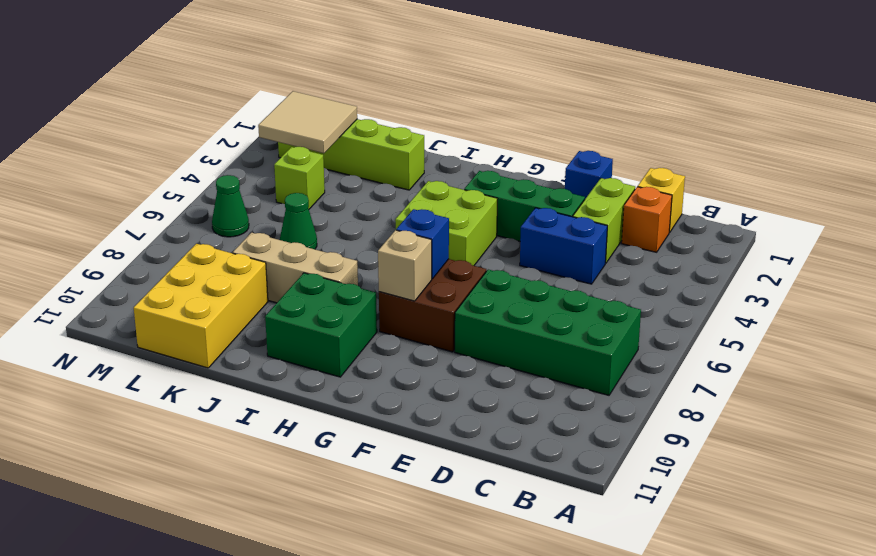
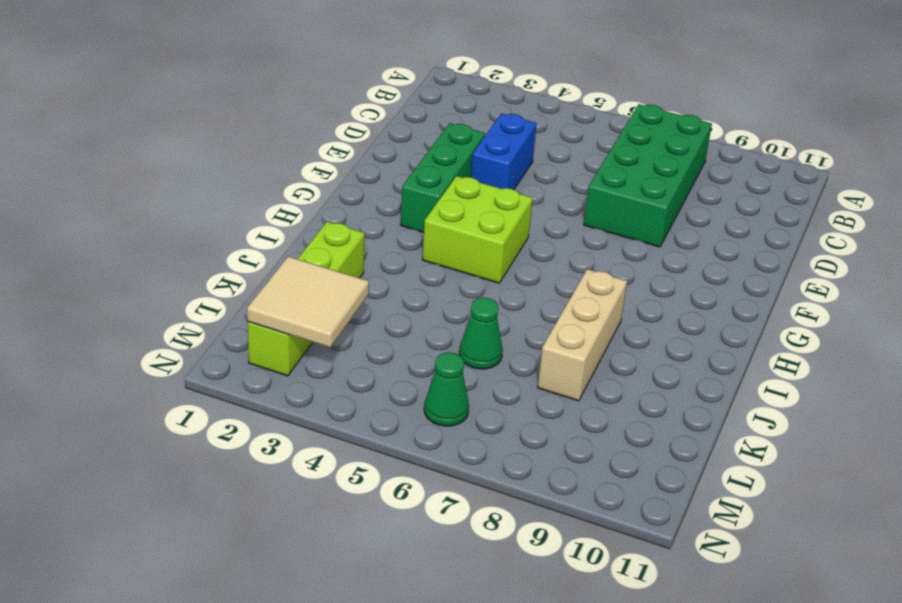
none -> yellow brick C1 level 1
none -> orange brick C2 level 1
none -> lime brick D2:D3 level 1

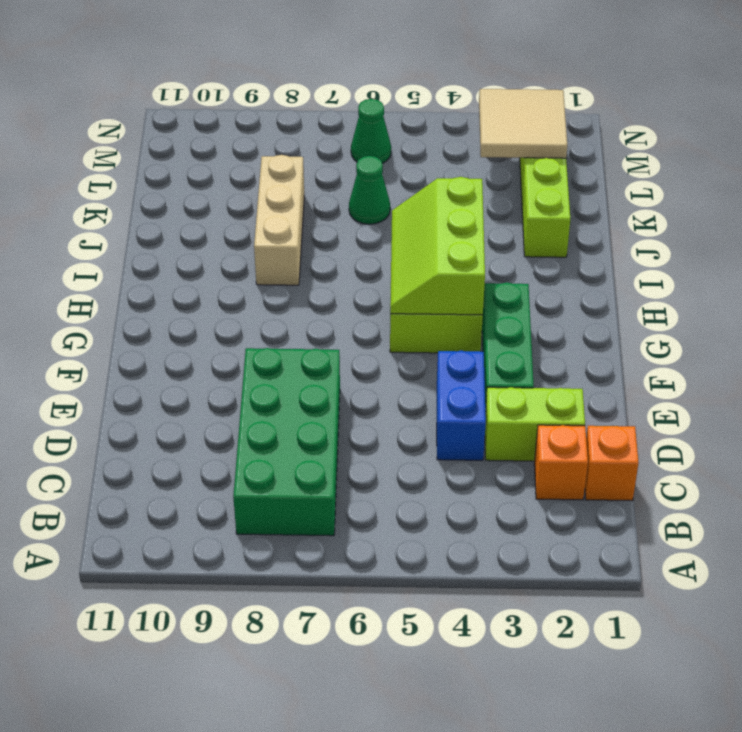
orange brick C1 level 1 -> yellow brick C1 level 1
lime slope G4:I5 level 2 top 4 -> none
none -> blue brick E1 level 1
none -> brown brick F7:G8 level 1
none -> green brick H9:I10 level 1

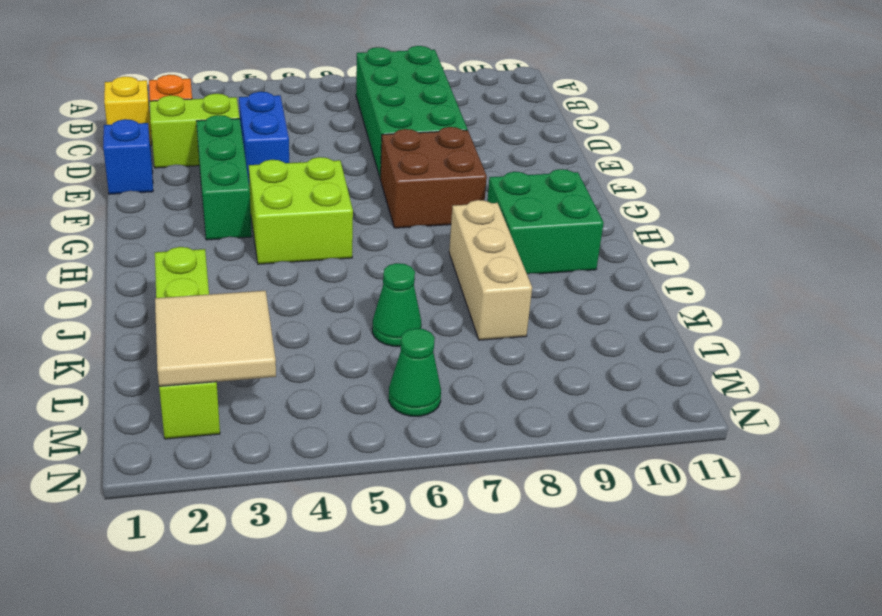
none -> yellow brick K9:L11 level 1
none -> lime brick L4 level 1
none -> blue brick G7 level 2

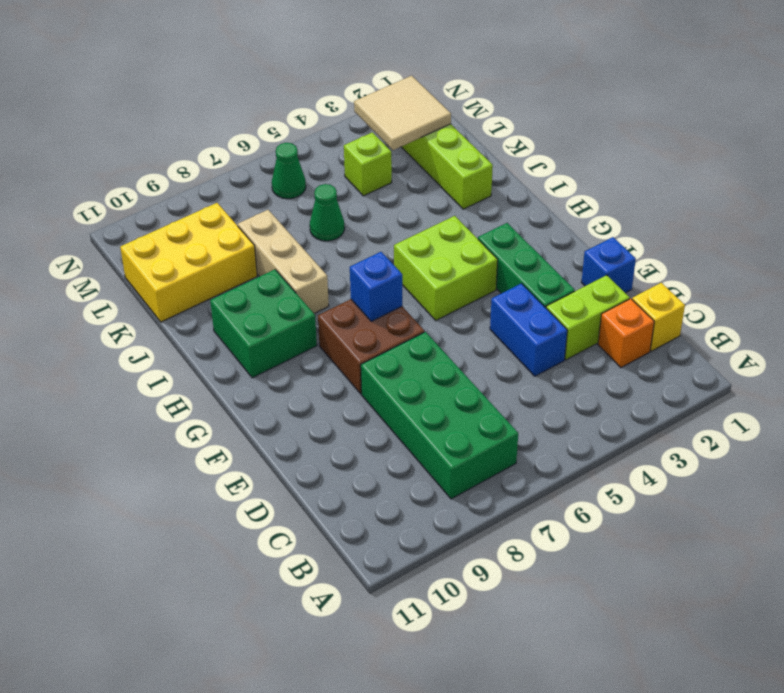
none -> tan brick G8 level 2

